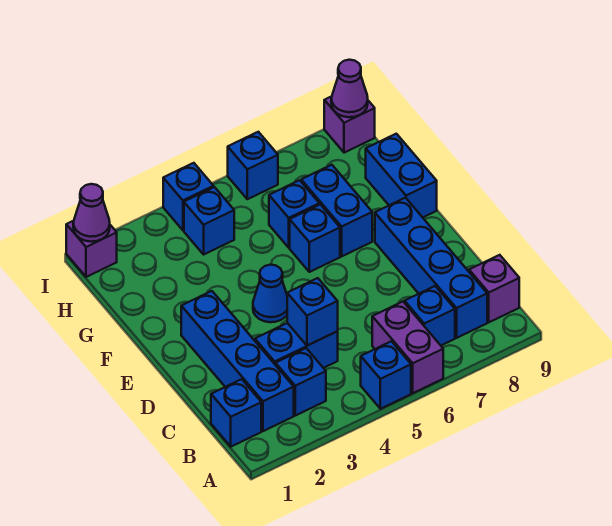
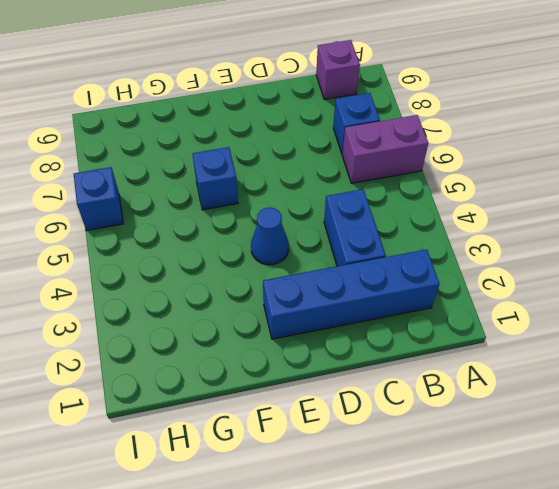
none -> blue brick A5 level 1
none -> blue brick B1 level 1
none -> blue brick B3 level 1

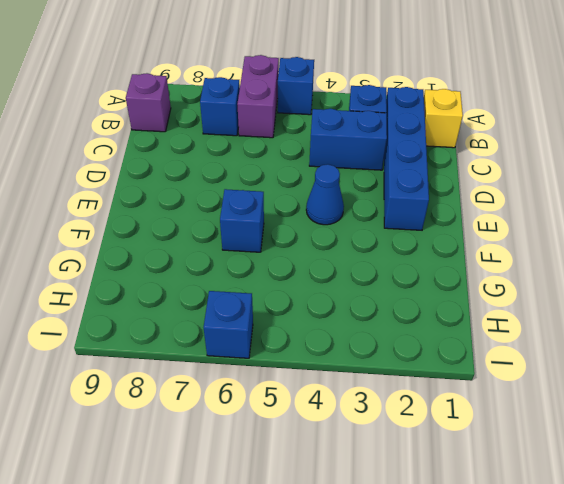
yellow brick B1 level 1 -> blue brick B1 level 1
none -> blue brick B8:E8 level 1
none -> blue brick F7:G7 level 1
none -> blue brick F9:G9 level 1

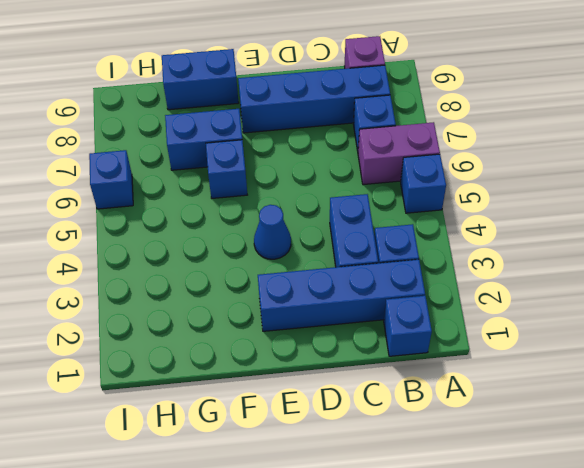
none -> blue brick G6 level 1
none -> blue brick H4 level 1
none -> purple brick I1 level 1

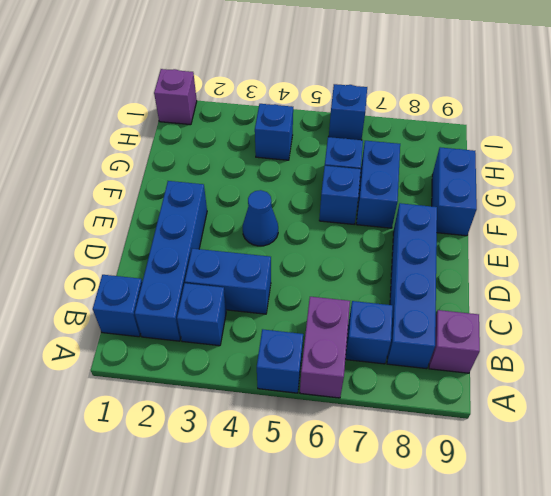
none -> blue brick I4 level 1
none -> purple brick I9 level 1
none -> blue brick C4 level 2

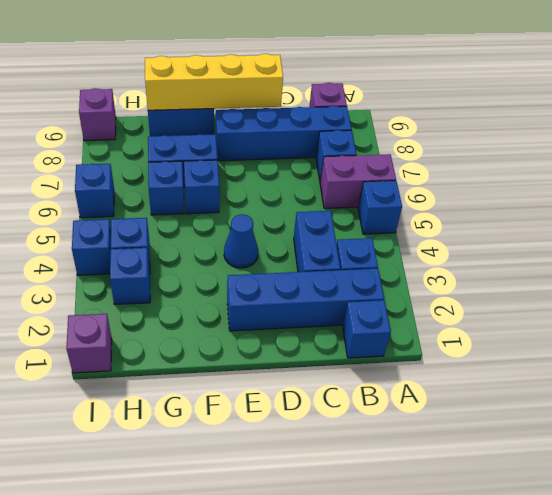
yellow brick D9:G9 level 2 -> none
blue brick H3 level 1 -> blue brick C4 level 2
none -> purple cone I1 level 2
none -> purple cone I9 level 2

